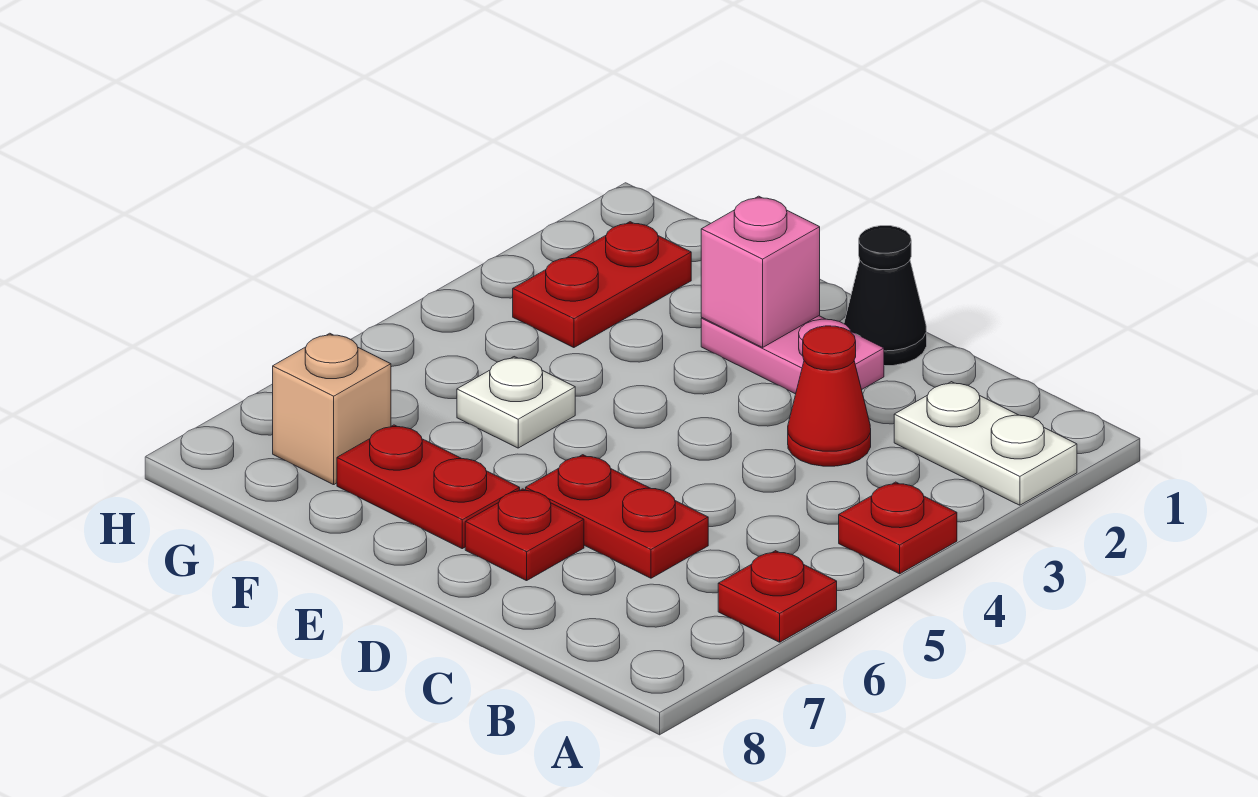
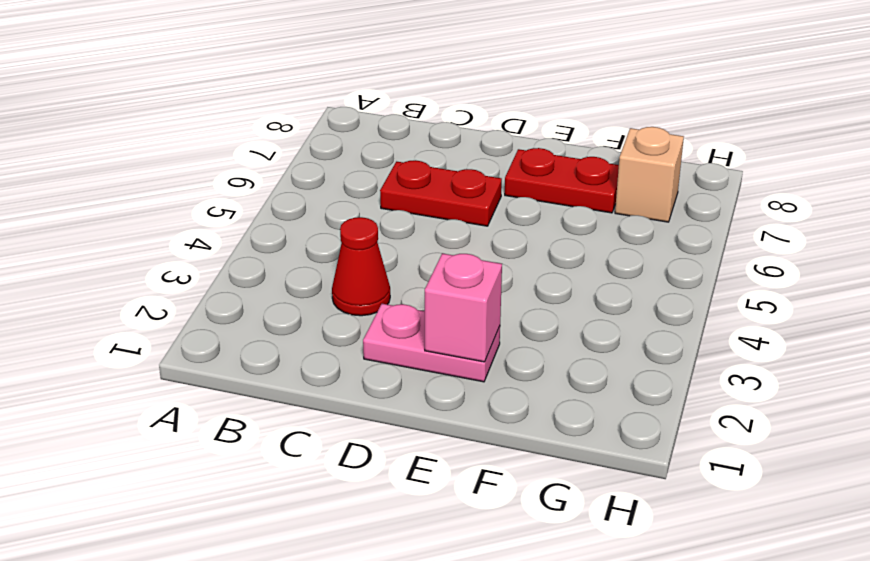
none -> white plate A2:B2 level 1
none -> red plate A4 level 1
none -> red plate A6 level 1

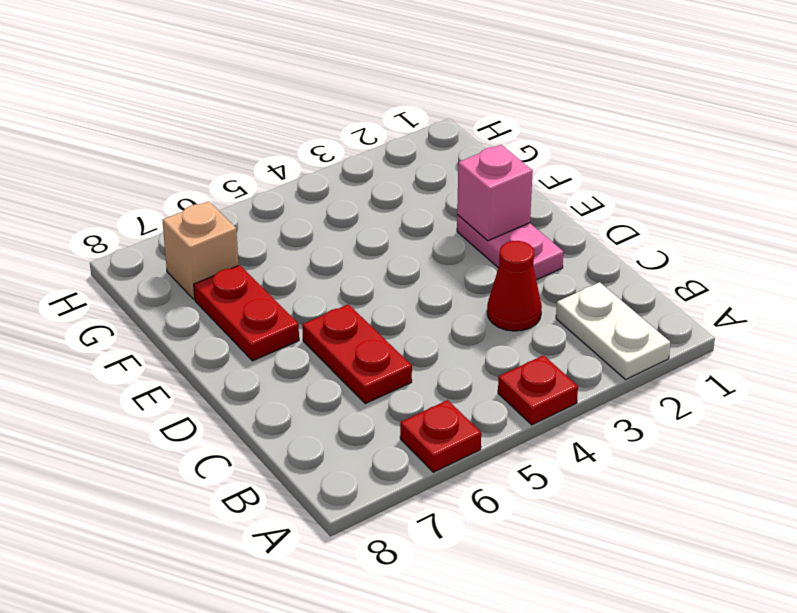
none -> black cone D1 level 1
none -> red plate D7 level 1
none -> white plate F5 level 1

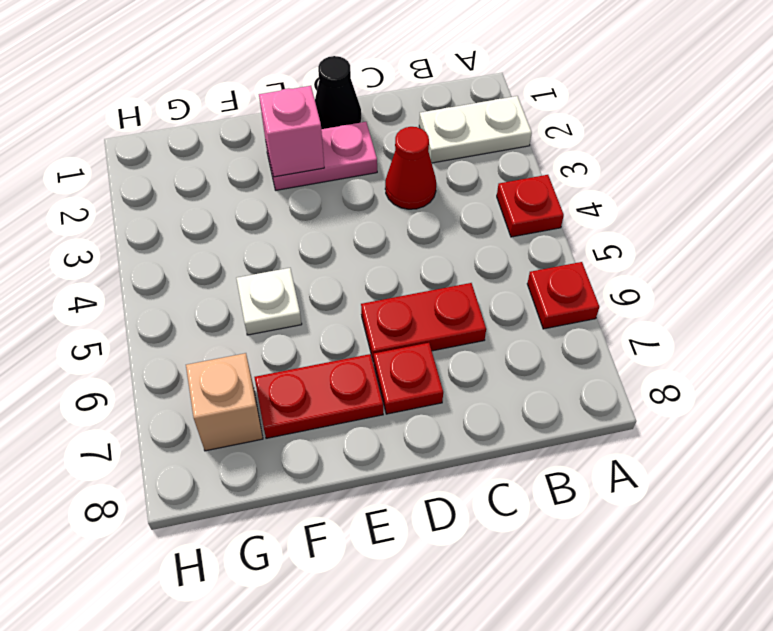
none -> red plate G2:G3 level 1

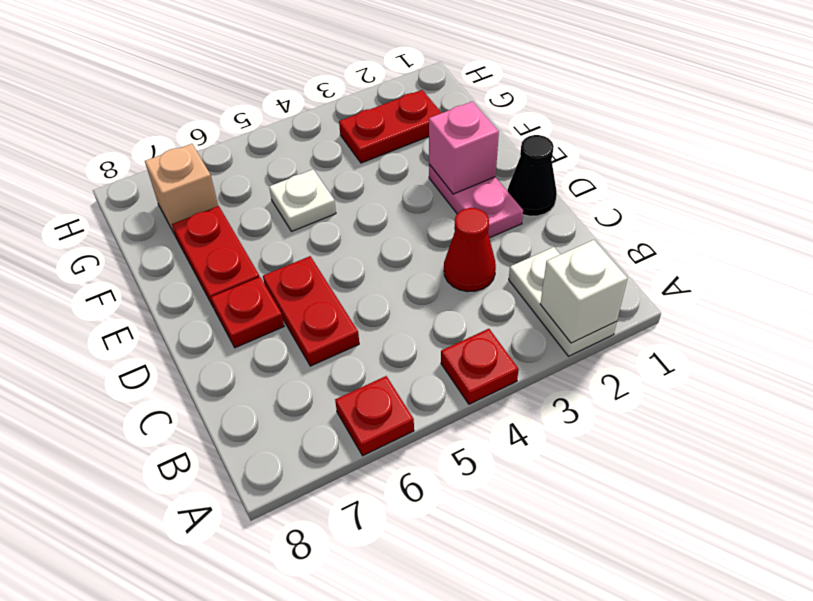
white brick A2 level 2 -> none

